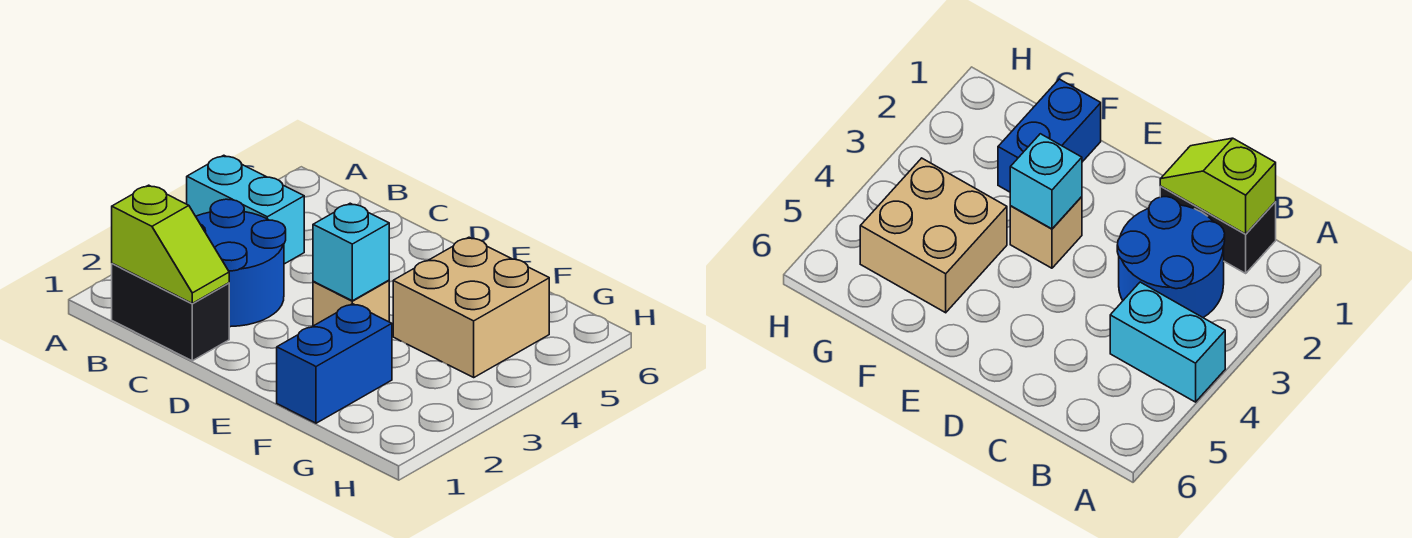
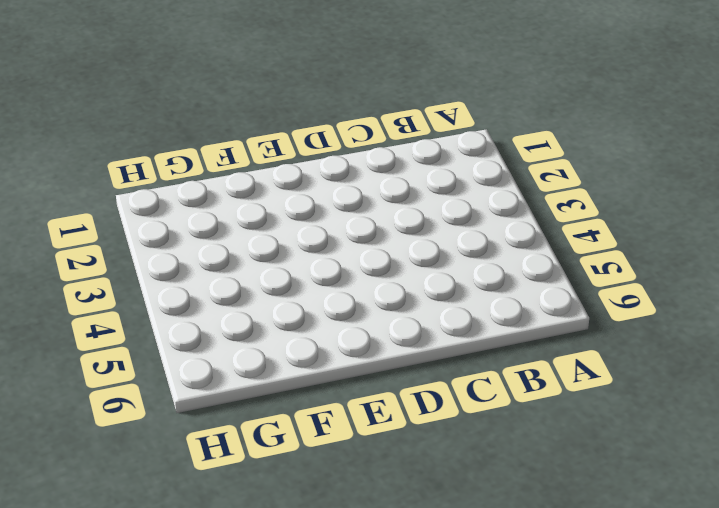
none -> cyan brick A4:B4 level 1
none -> black brick B1:C1 level 1

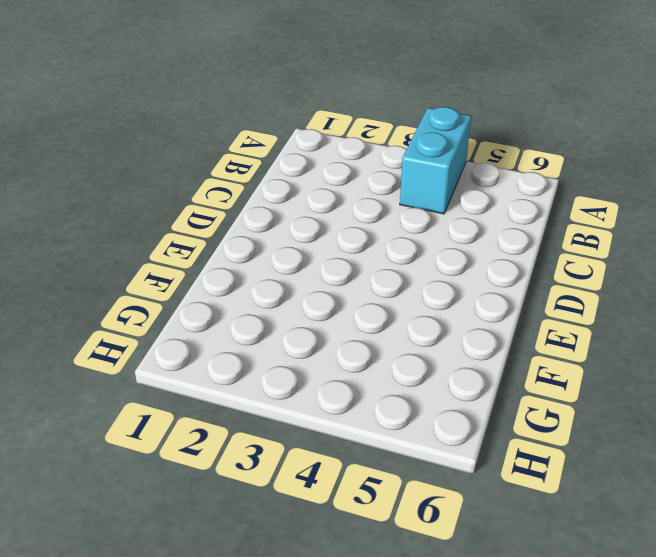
none -> black brick B1:C1 level 1
none -> blue round brick B2:C3 level 1

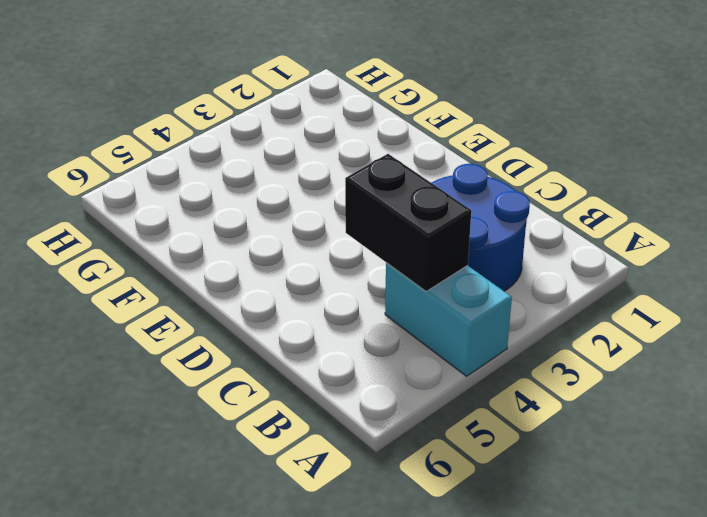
black brick B4:C4 level 2 -> black brick B1:C1 level 1
none -> tan brick E3 level 1
none -> blue brick F1:F2 level 1

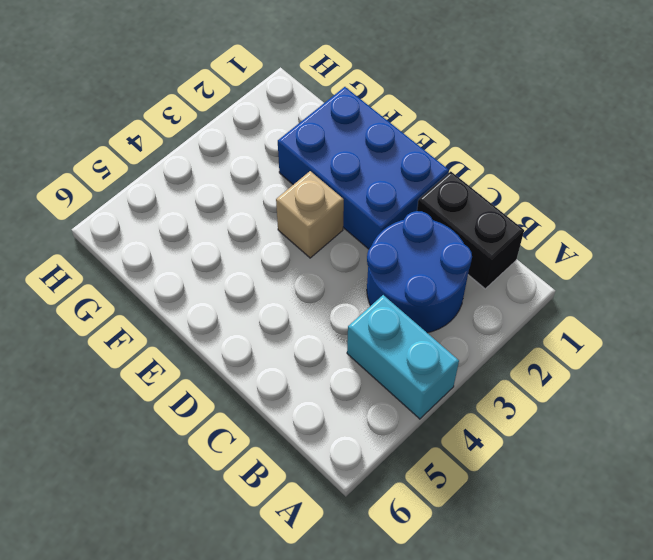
blue brick D1:F2 level 1 -> blue brick F1:F2 level 1
none -> tan brick F4:G5 level 1
none -> lime slope B1:C1 level 2 top B

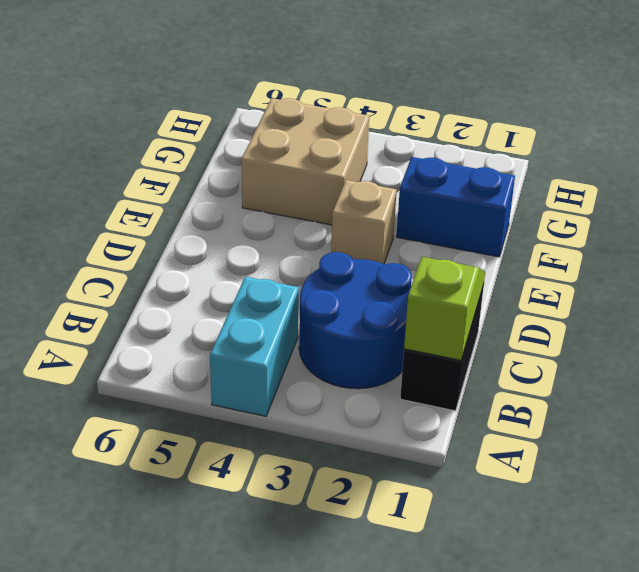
none -> cyan brick E3 level 2

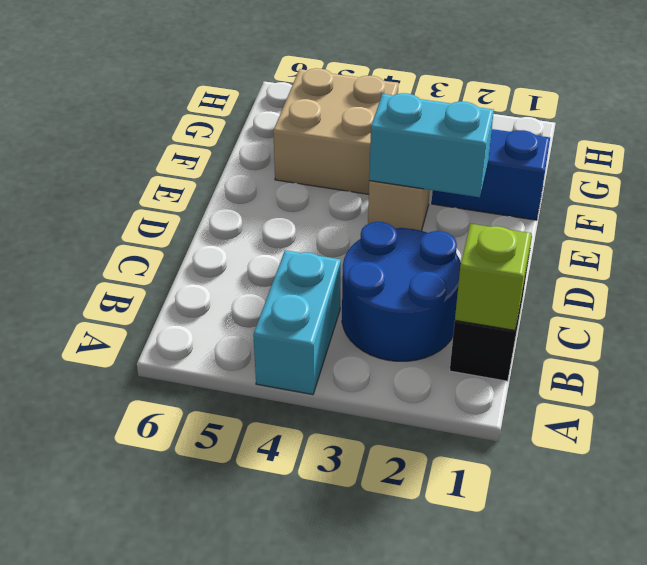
cyan brick E2:E3 level 2 -> cyan brick E3 level 2

